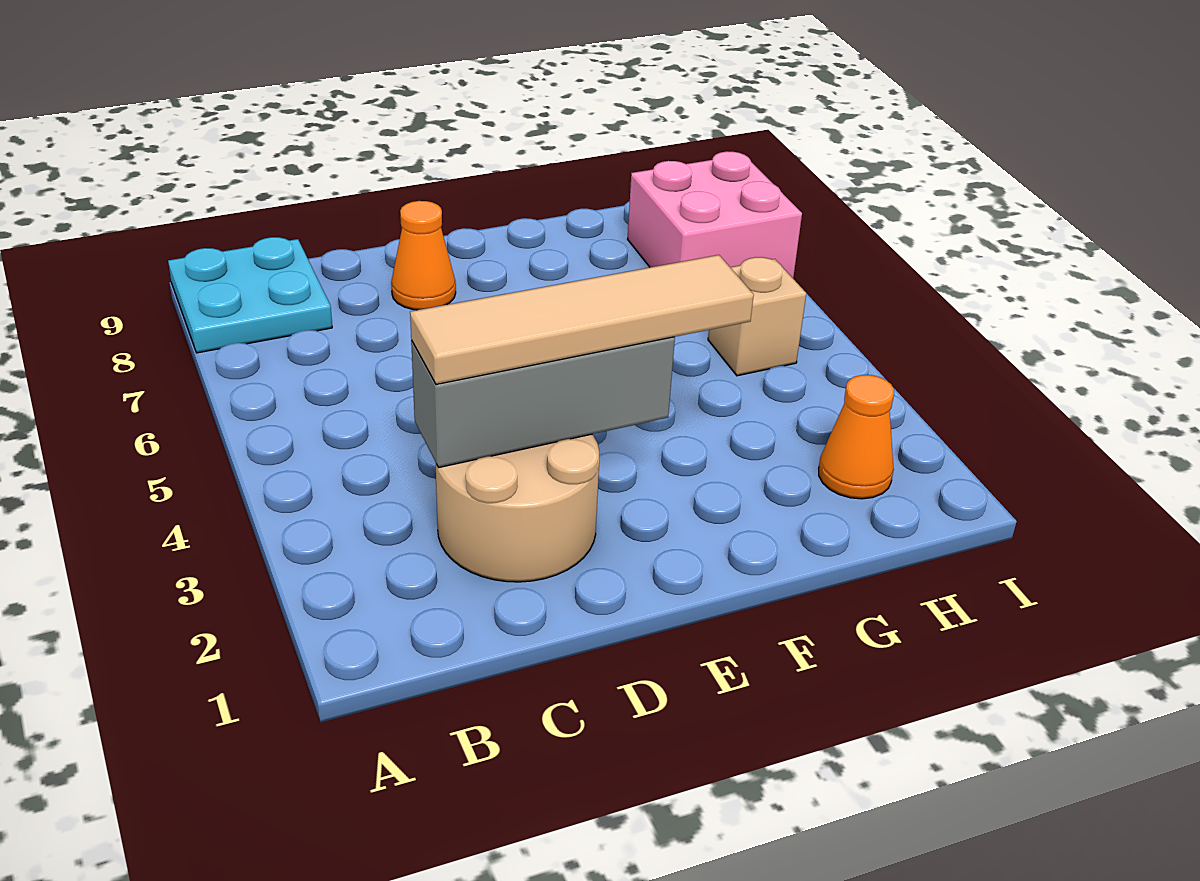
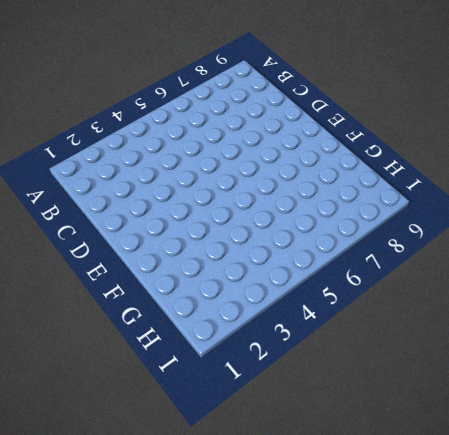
none -> cyan plate A8:B9 level 1
none -> tan round brick C2:D3 level 1

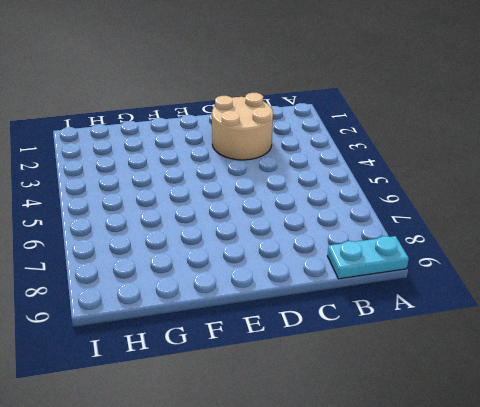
cyan plate A9:B9 level 1 -> cyan plate A8:B9 level 1
none -> orange cone D8 level 1
none -> orange cone H2 level 1

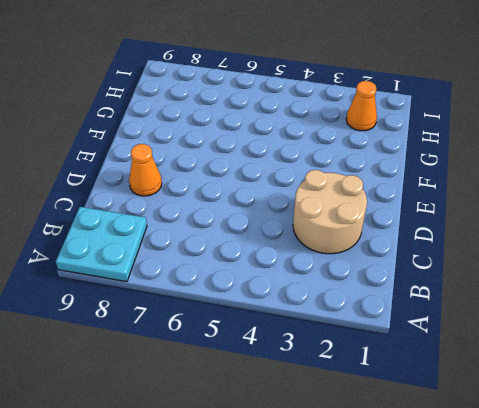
none -> tan brick H5 level 1
none -> pink brick H7:I8 level 1

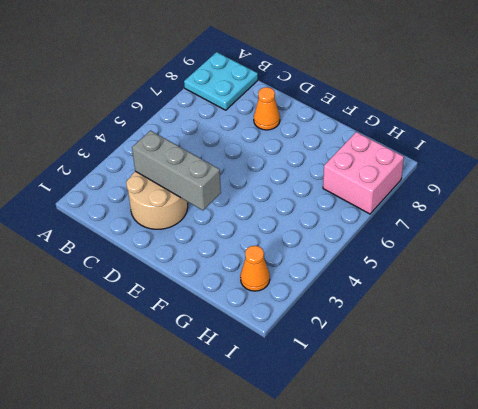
none -> tan brick H5 level 1
none -> tan tile C3:F3 level 3

